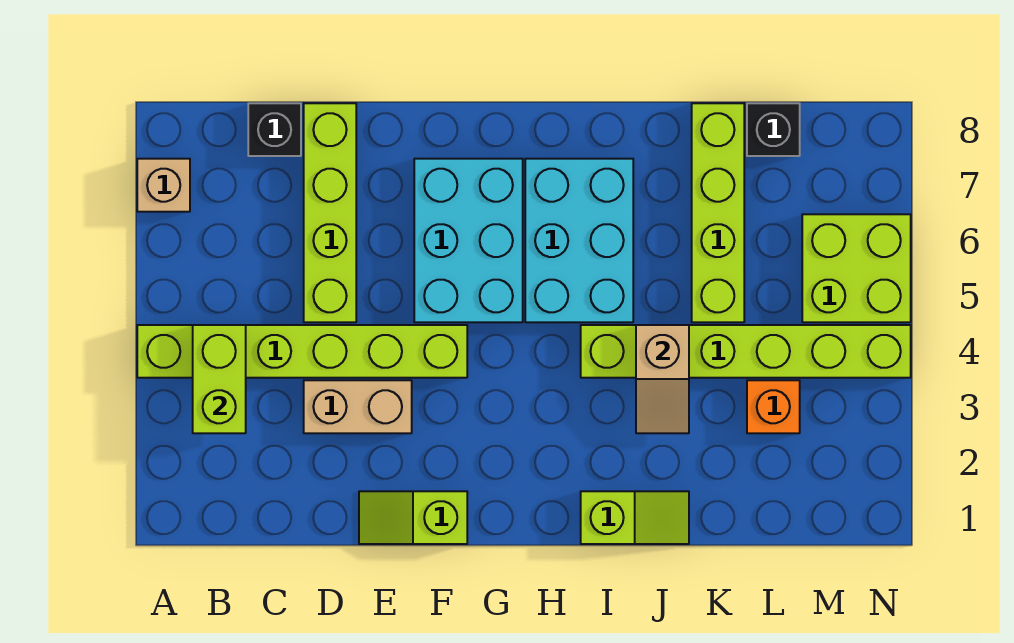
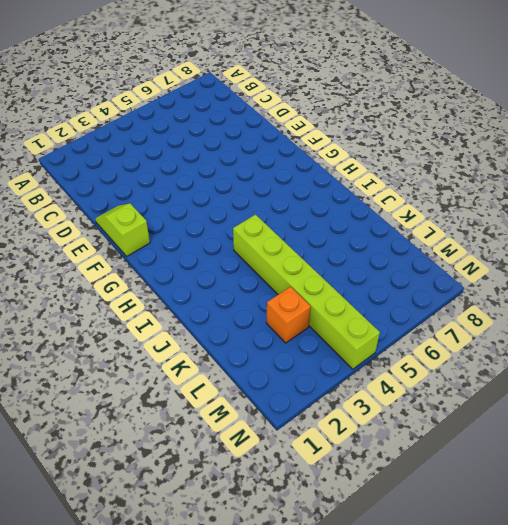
none -> lime brick A4:F4 level 1
none -> tan brick A7 level 1
none -> black brick C8 level 1

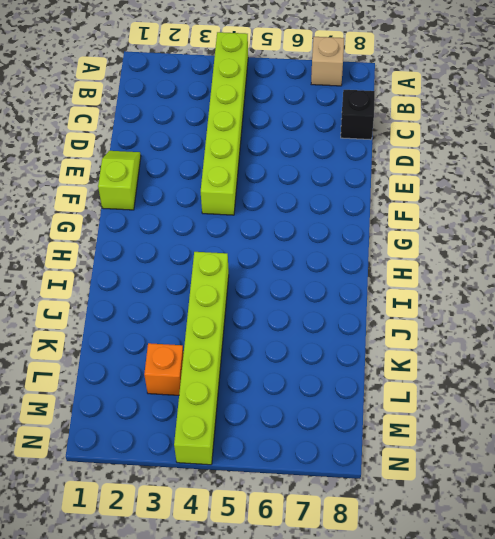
none -> tan brick D3:E3 level 1
none -> lime brick D5:D8 level 1
none -> cyan brick F5:G7 level 1

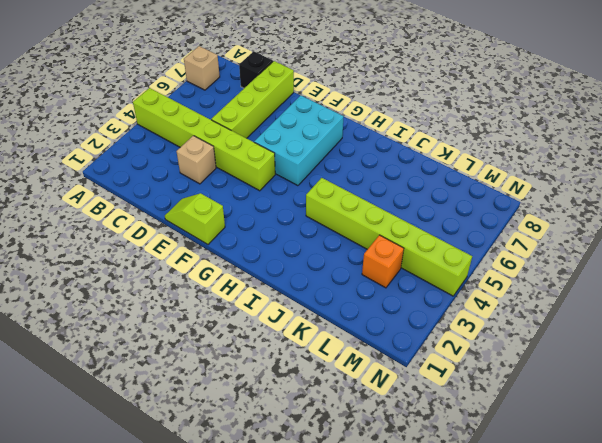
tan brick D3 level 1 -> tan brick D3:E3 level 1
none -> cyan brick H5:I7 level 1
none -> lime slope I1:J1 level 1 top I
none -> lime brick K5:K8 level 1

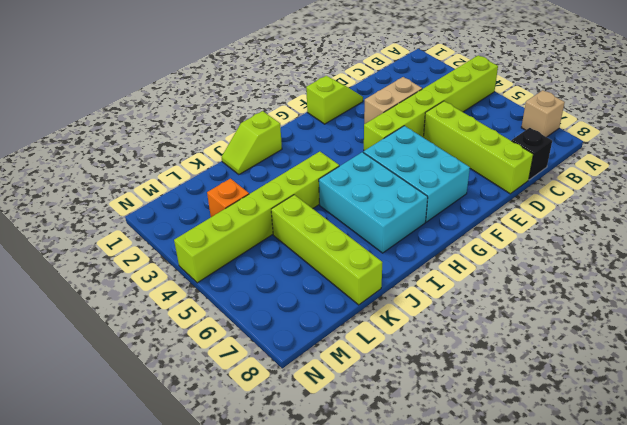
none -> black brick L8 level 1
none -> lime brick M5:N6 level 1
none -> lime brick B3:B4 level 2

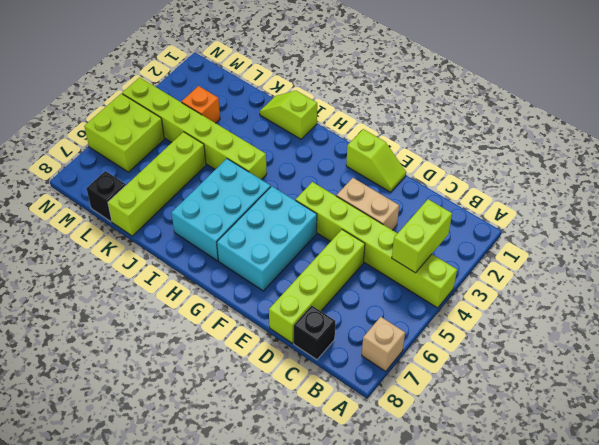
none -> tan slope J3:J4 level 2 top 4

